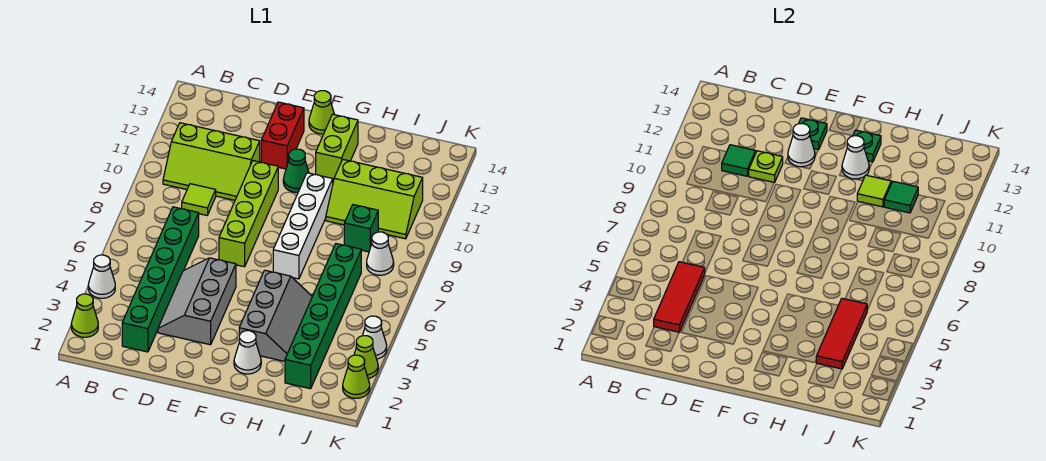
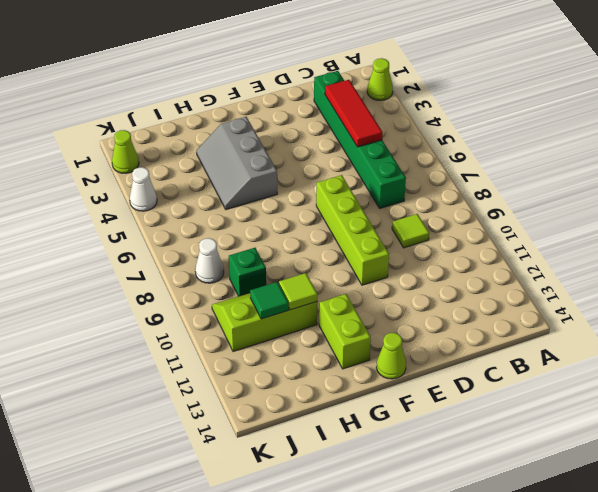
none -> white cone A4 level 1
none -> lime slope B10:D11 level 1 top 11
none -> grey slope D3:E5 level 1 top E
none -> red brick E12:E13 level 1

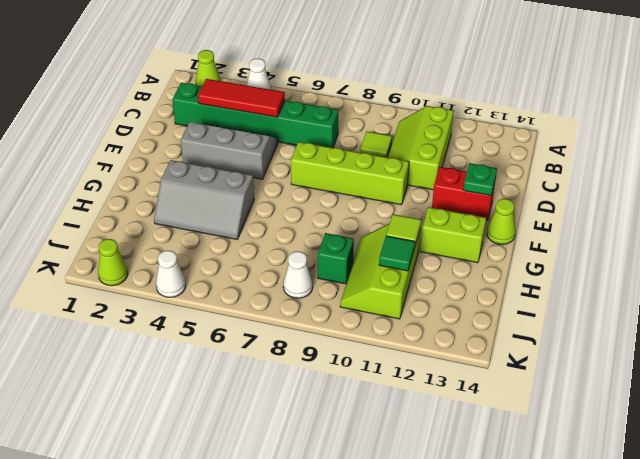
none -> green cone F11 level 1
none -> white cone G2 level 1
none -> white brick G7:G10 level 1
none -> green brick I2:I7 level 1

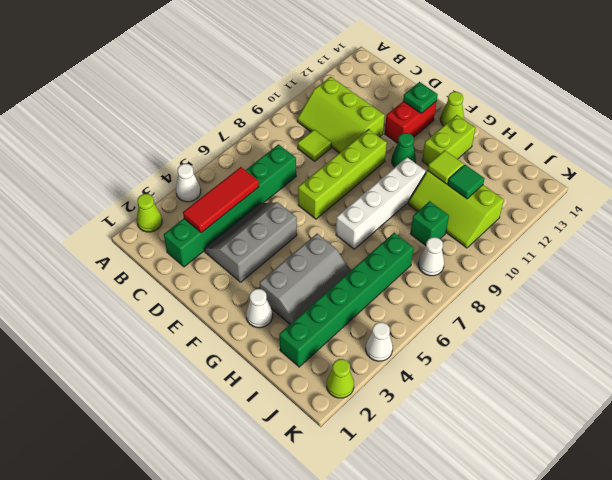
none -> lime cone K3 level 1
none -> green tile C11 level 2
none -> lime plate D11 level 2
none -> white cone E12 level 2

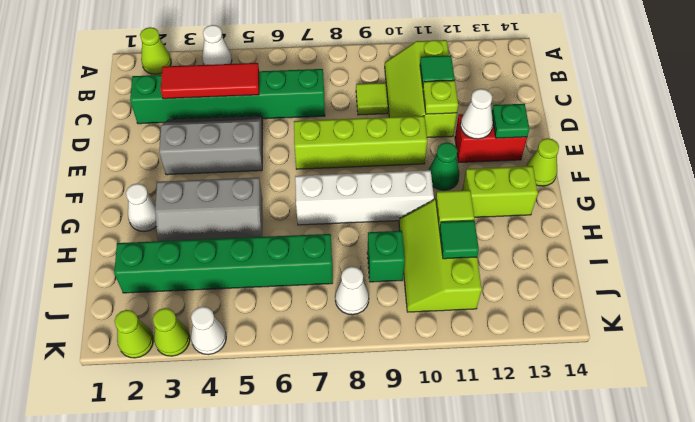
none -> white cone G12 level 2
none -> green plate G13 level 2
none -> red tile I3:I5 level 2

